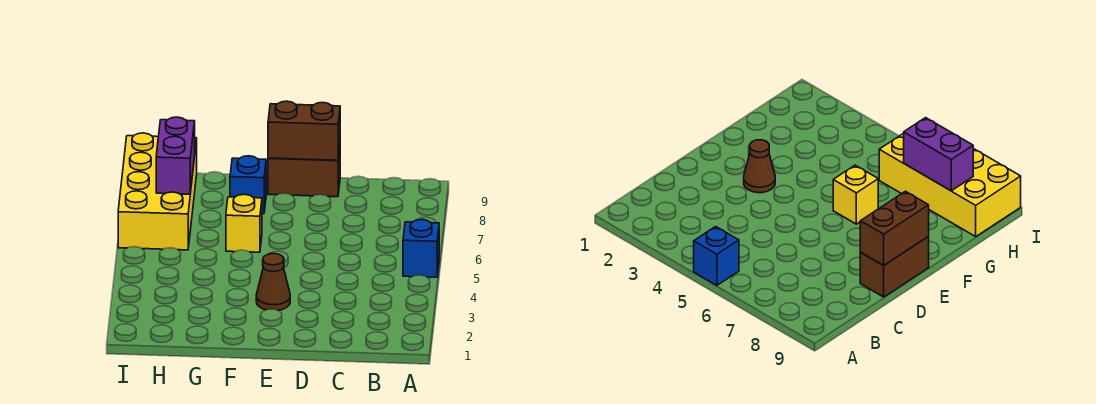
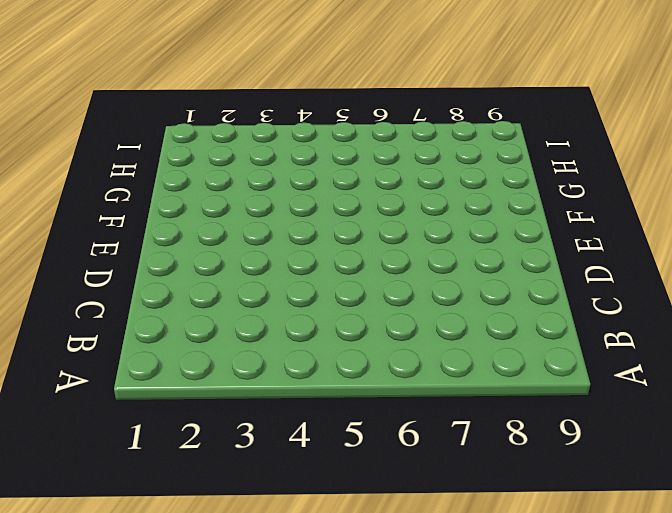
none -> blue brick A5 level 1
none -> brown brick D9:E9 level 1

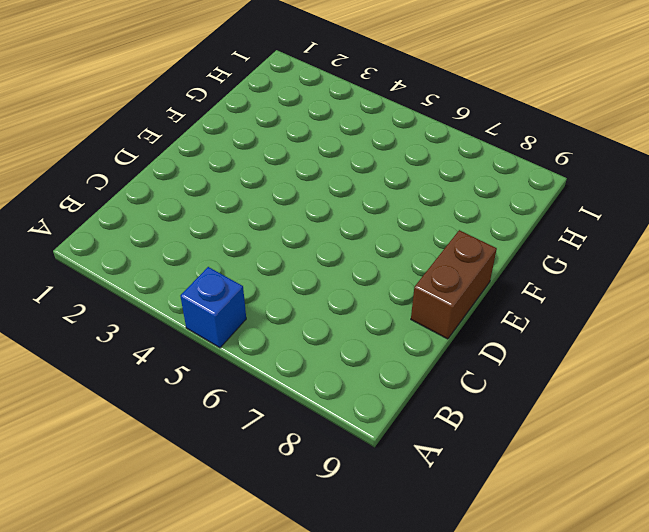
none -> brown cone E3 level 1
none -> yellow brick F6 level 1

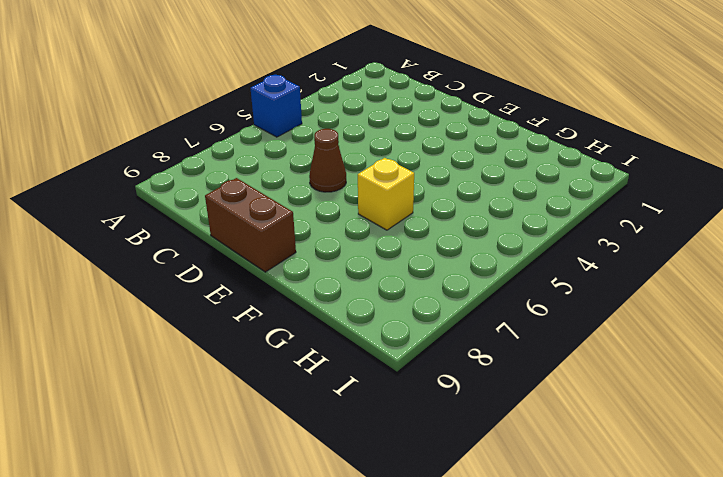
brown cone D6 level 1 -> brown cone E3 level 1
none -> blue brick F8 level 1
none -> yellow brick H6:I9 level 1

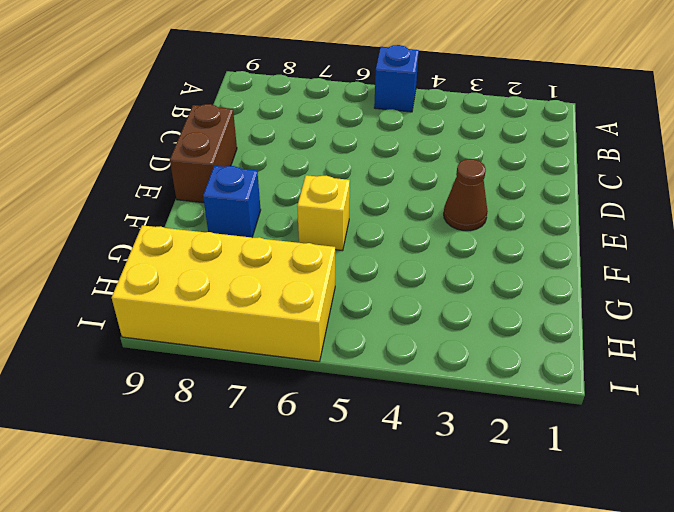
none -> brown brick D9:E9 level 2
none -> purple brick H7:H8 level 2

